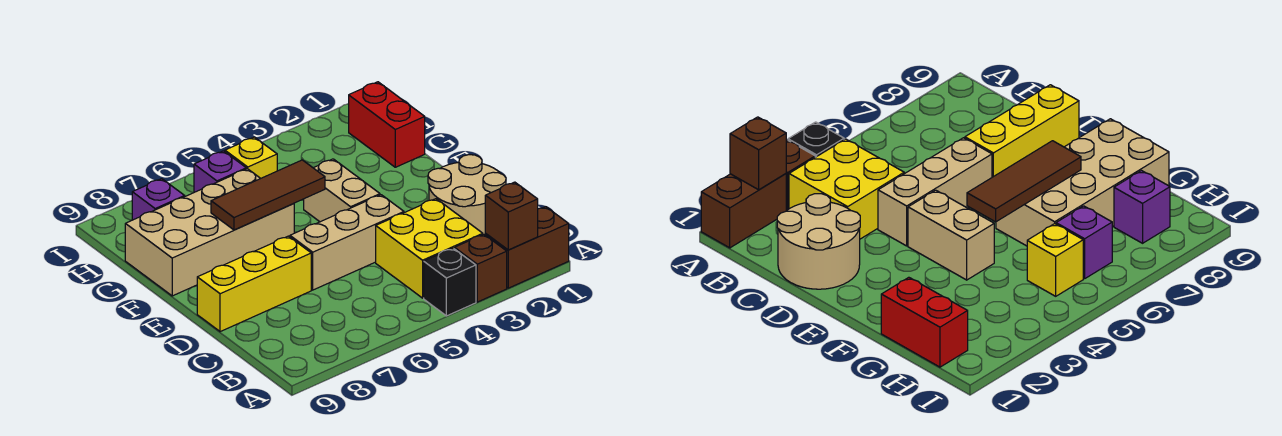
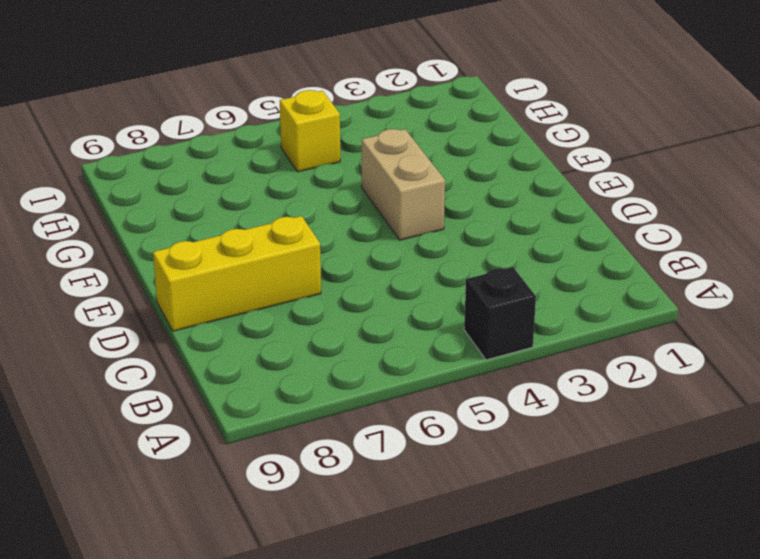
none -> brown brick A1:A2 level 1
none -> brown brick A3 level 1
none -> yellow brick B3:C4 level 1

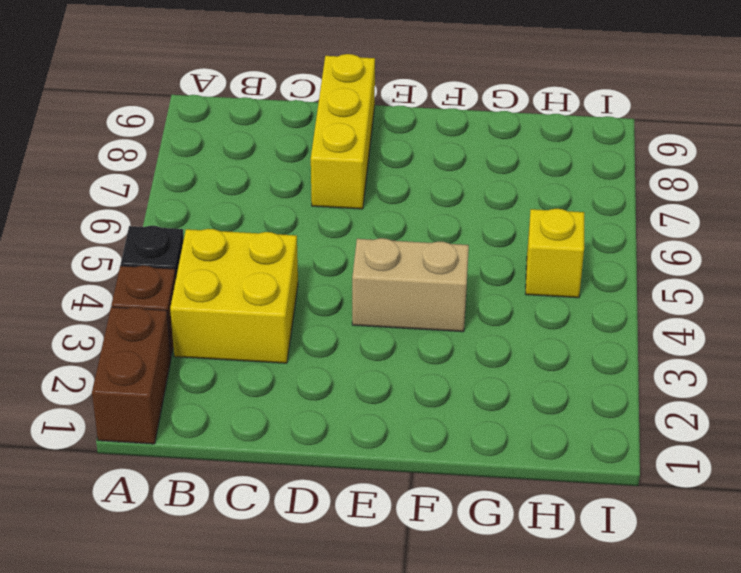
none -> tan round brick C1:D2 level 1
none -> tan brick D4:D6 level 1
none -> tan brick F6:G9 level 1

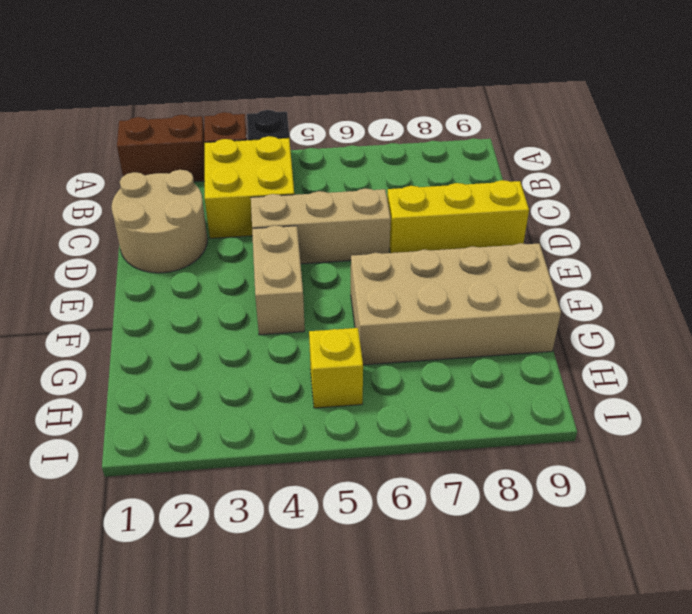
none -> red brick G1:H1 level 1
none -> purple brick H6 level 1
none -> purple brick H8 level 1

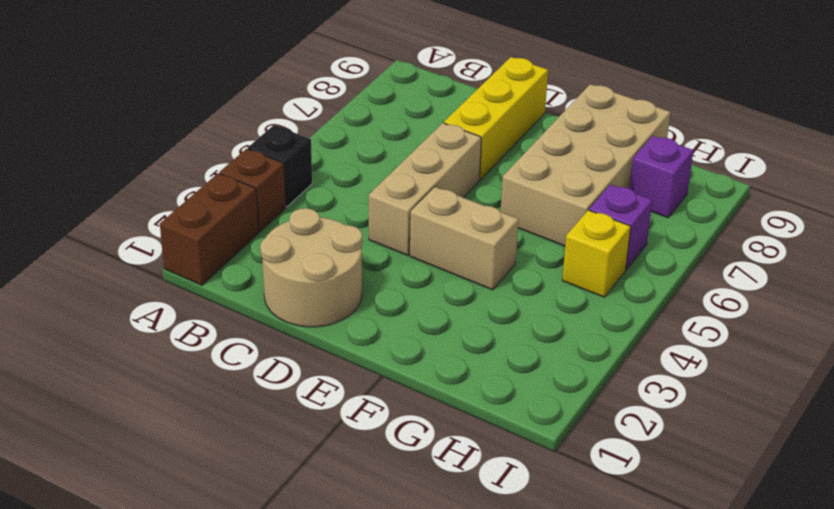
none -> yellow brick B3:C4 level 1
none -> red brick G1:H1 level 1
none -> brown brick A2 level 2

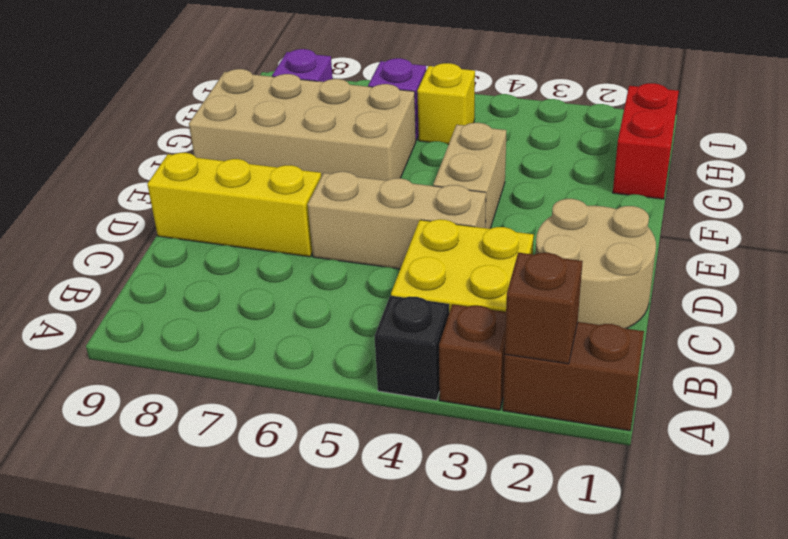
none -> brown tile F5:F7 level 2

